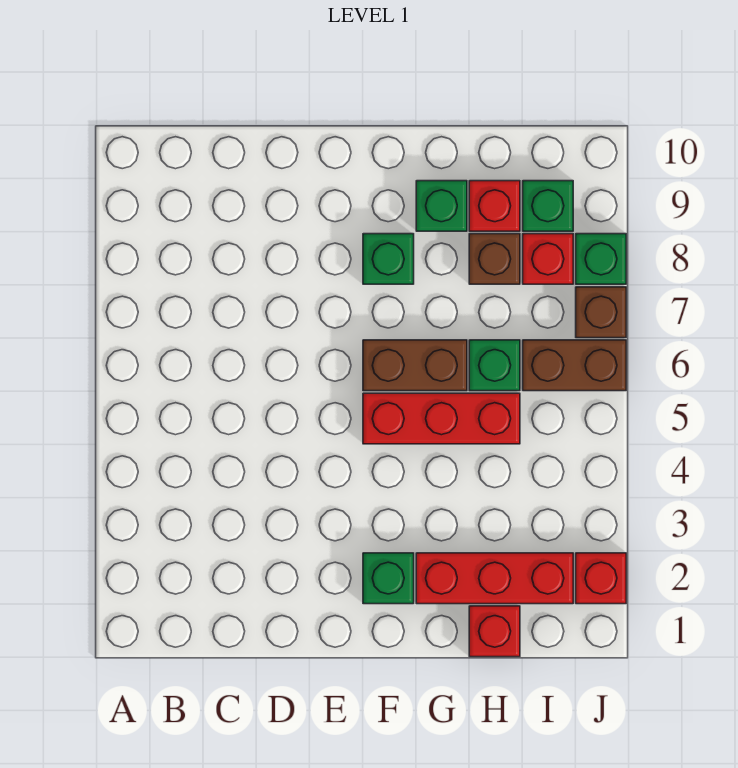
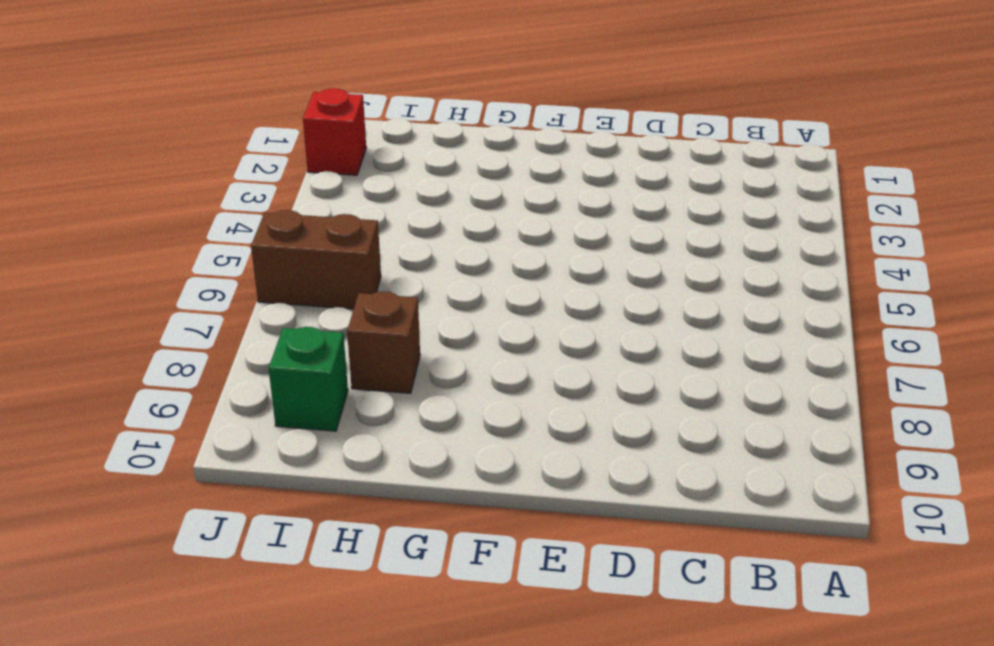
none -> green brick F2 level 1
none -> red brick F5:H5 level 1
none -> brown brick F6:G6 level 1

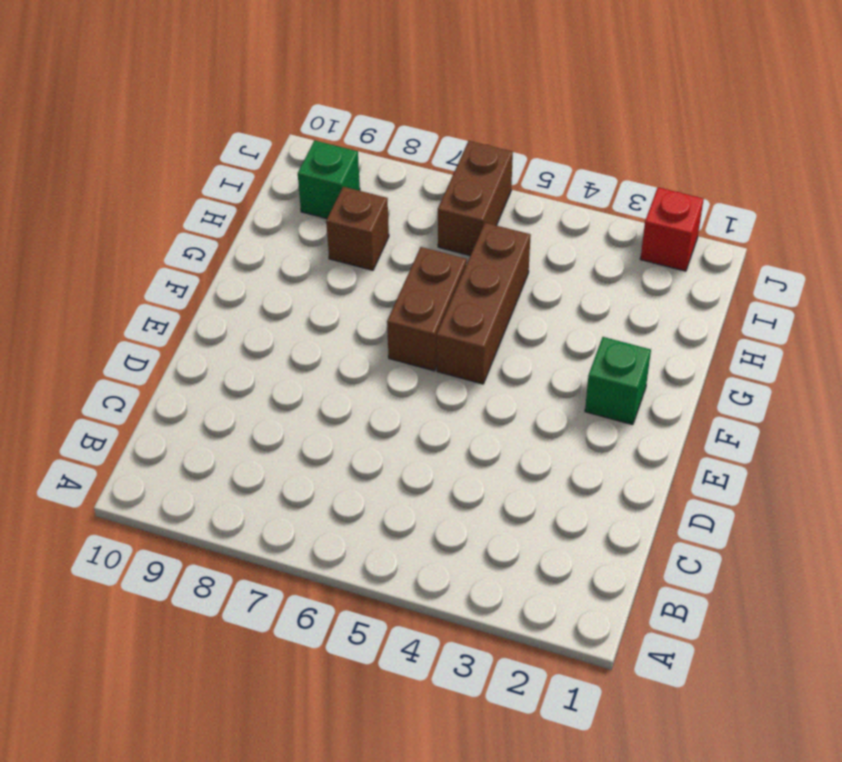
brown brick F5:H5 level 1 -> red brick F5:H5 level 1
none -> green brick F8 level 1
none -> red brick G2:I2 level 1
none -> green brick G9 level 1

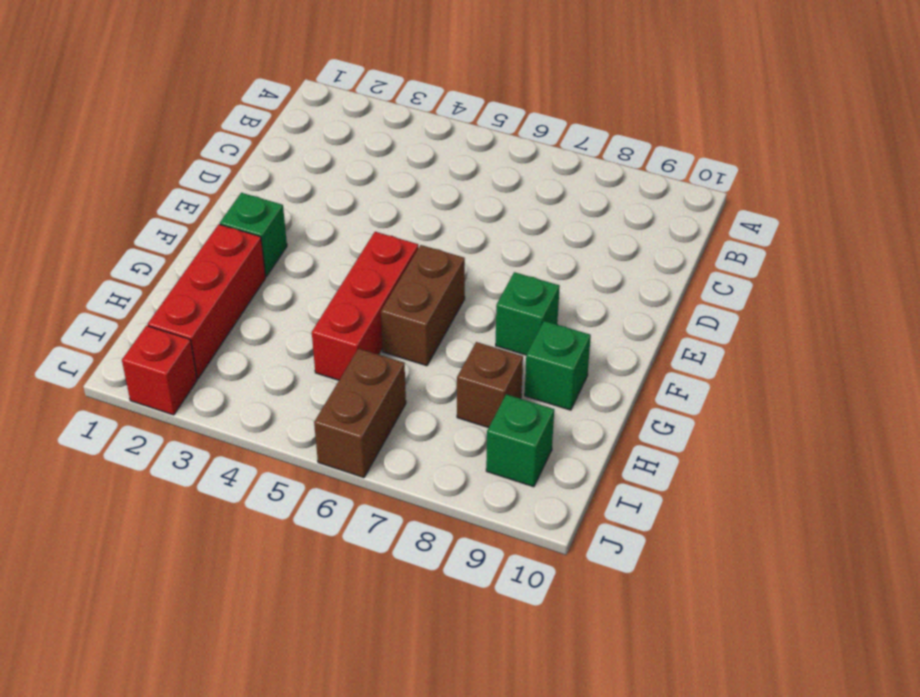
none -> red brick H1 level 1
none -> green brick H6 level 1
none -> red brick H9 level 1

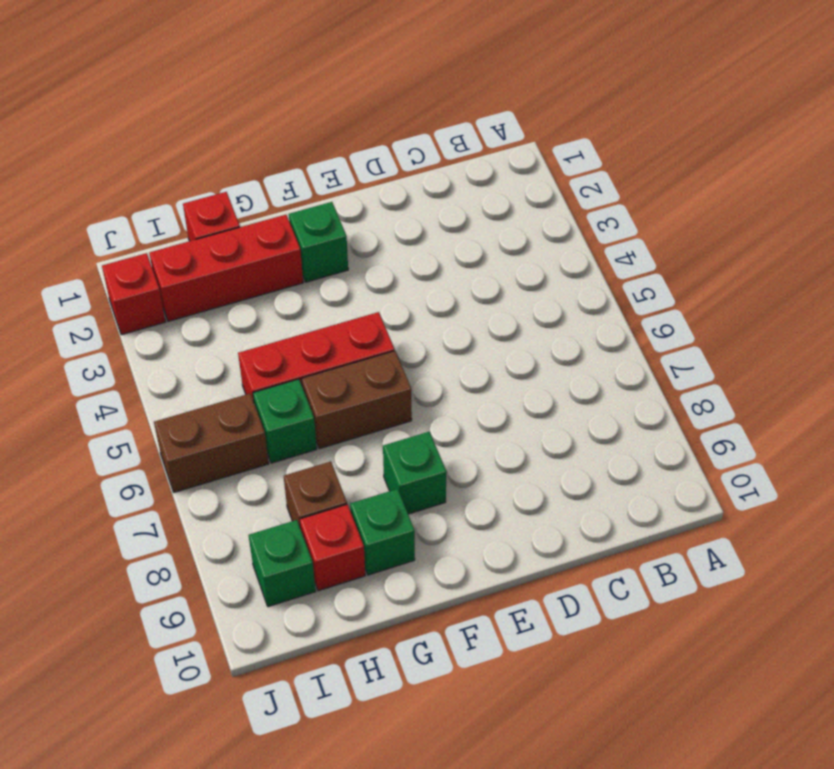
none -> red brick I8 level 1
none -> brown brick J7 level 1
none -> green brick J8 level 1

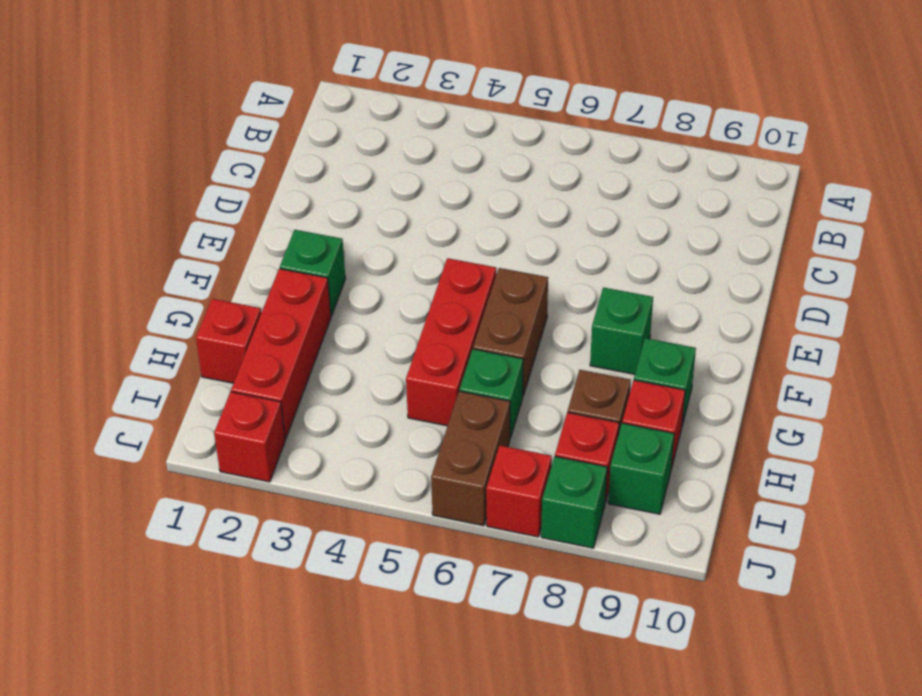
red brick J7 level 1 -> brown brick J7 level 1

